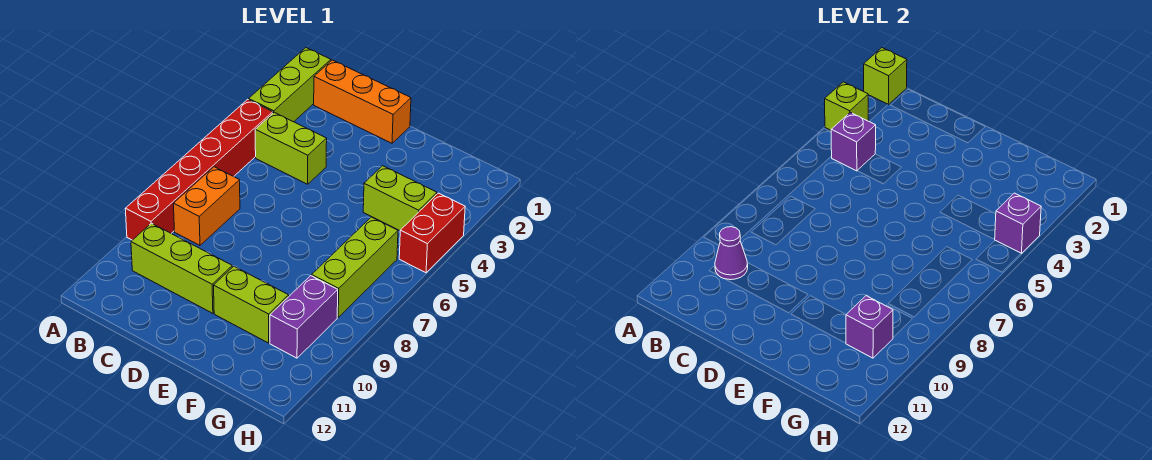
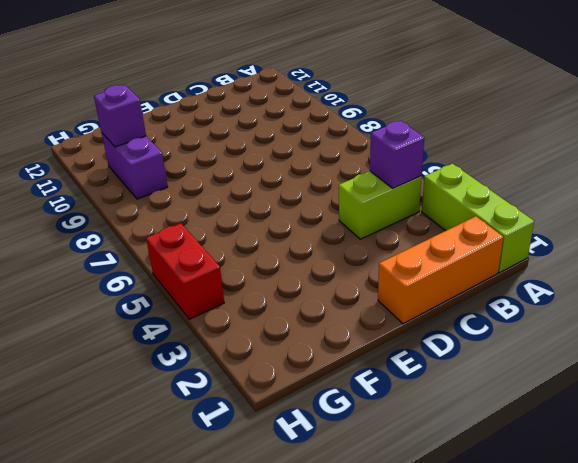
none -> red brick A4:A9 level 1
none -> orange brick B7:B8 level 1
none -> lime brick B10:D10 level 1

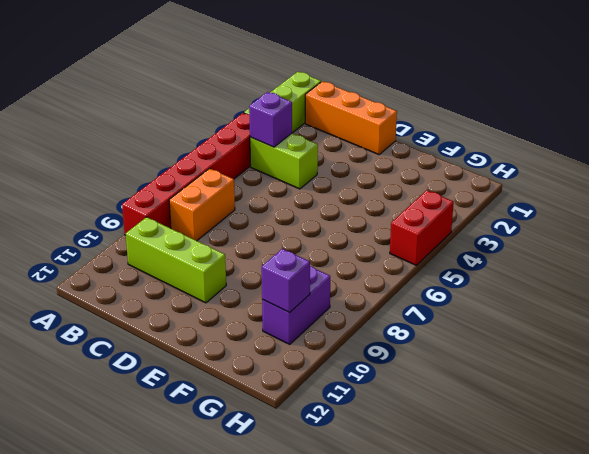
none -> lime brick E10:F10 level 1
none -> lime brick F4:G4 level 1
none -> lime brick G6:G8 level 1

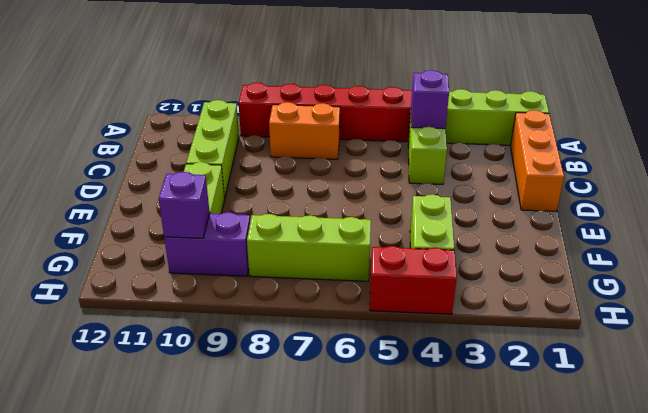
none -> lime brick A1 level 2
none -> lime brick A3 level 2
none -> purple cone B10 level 2

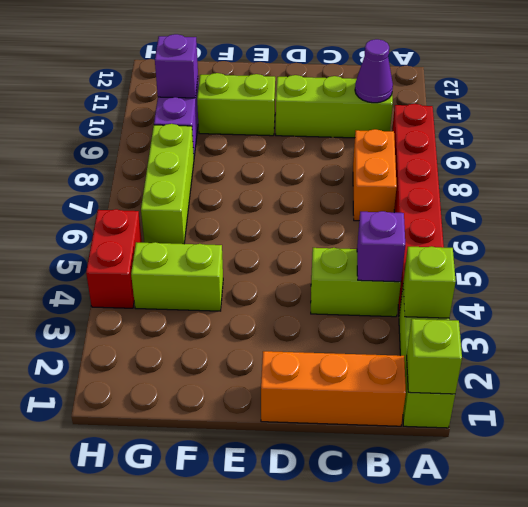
none -> purple brick H4 level 2

